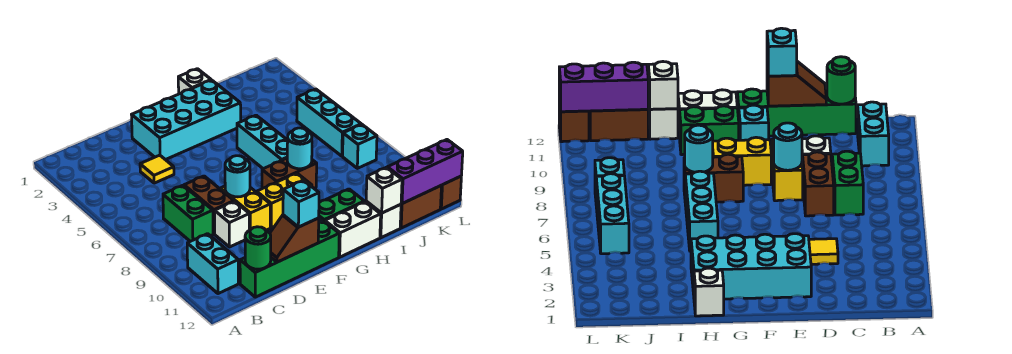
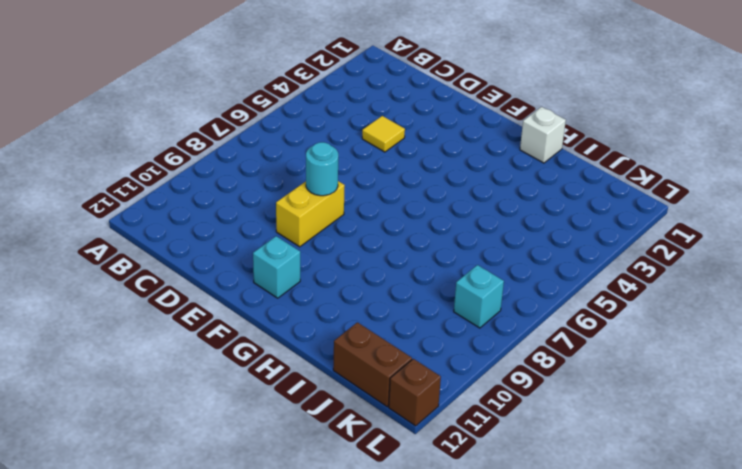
none -> cyan brick B10:B11 level 1
none -> green brick C7:C8 level 1
none -> green brick C12:F12 level 1

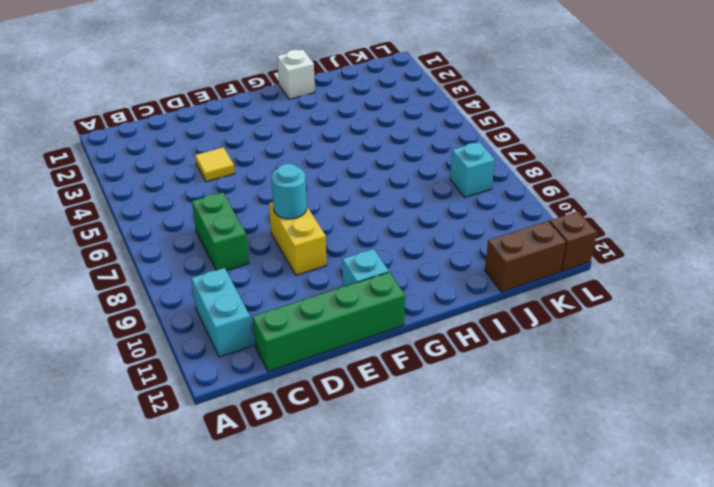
none -> brown brick D7:D8 level 1
none -> white brick D9 level 1
none -> cyan brick E2:H3 level 1

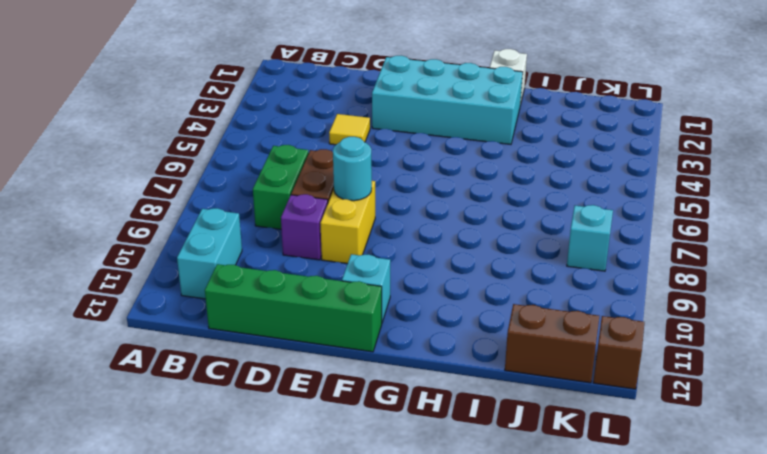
purple brick D9 level 1 -> white brick D9 level 1
none -> yellow brick F9:G9 level 1
none -> brown brick G8:H8 level 1
none -> green brick G11:H11 level 1

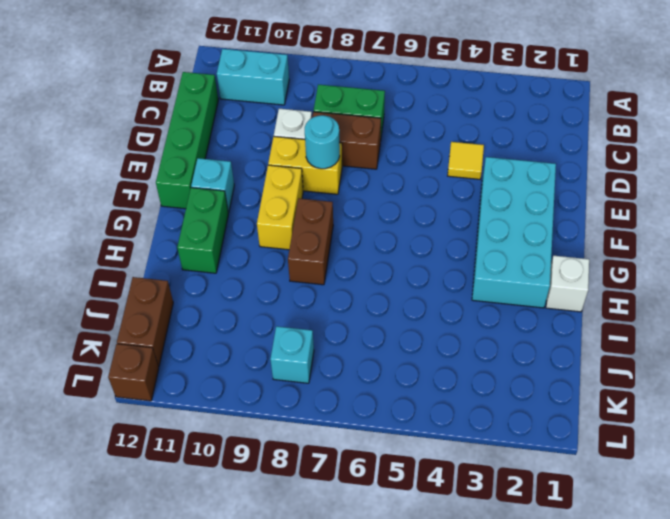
none -> white brick G12:H12 level 1
none -> cyan brick H5:H7 level 1
none -> white brick I12 level 1

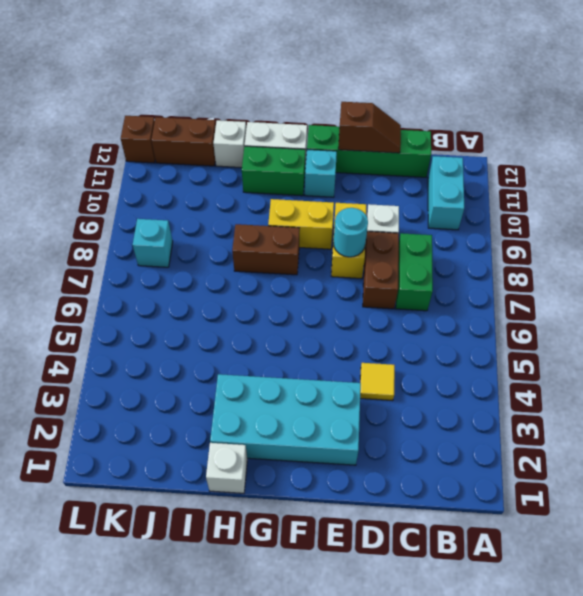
none -> cyan brick H5:H7 level 1
none -> cyan brick K5:K7 level 1
none -> green round brick C12 level 2

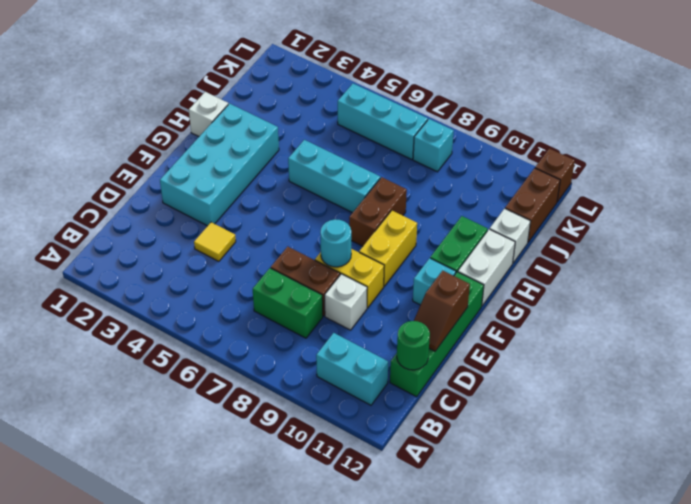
none -> cyan round brick H8 level 2
none -> white brick I12 level 2
none -> purple brick J12:L12 level 2

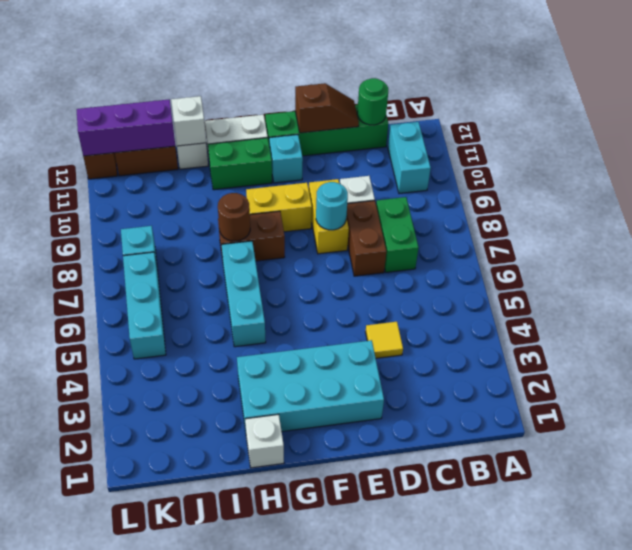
brown round brick H8 level 2 -> cyan round brick H8 level 2
none -> cyan brick E12 level 3

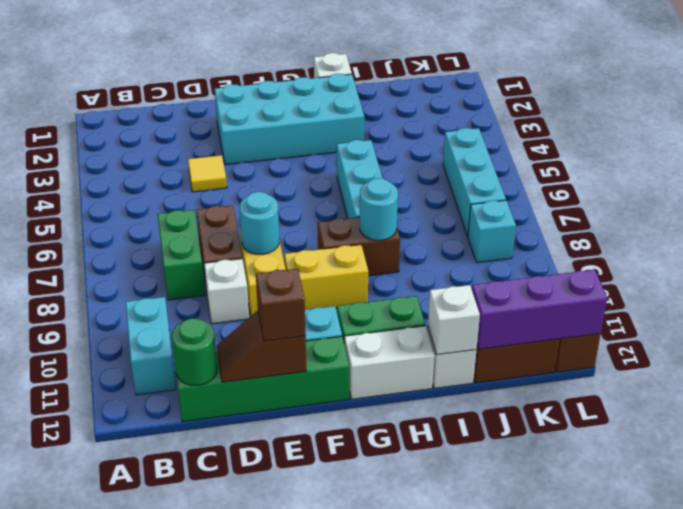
brown brick E12 level 3 -> cyan brick E12 level 3

